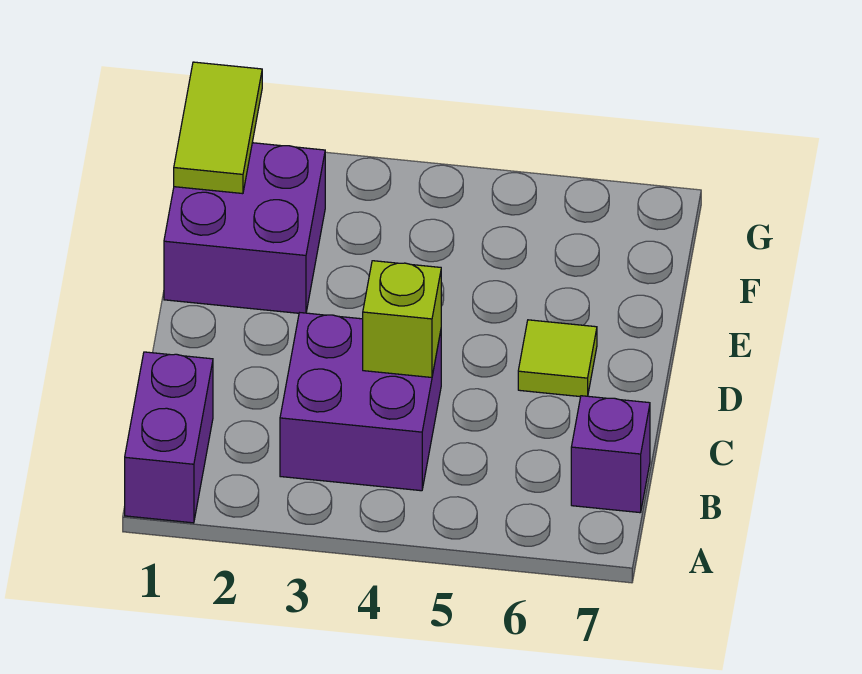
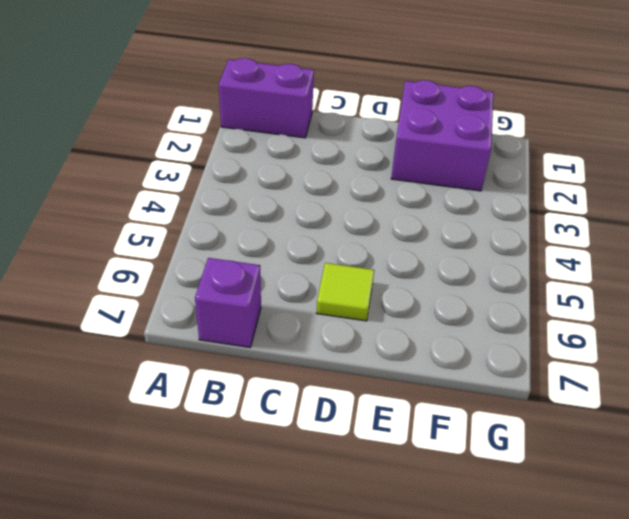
none -> purple brick B3:C4 level 1
none -> lime brick C4 level 2

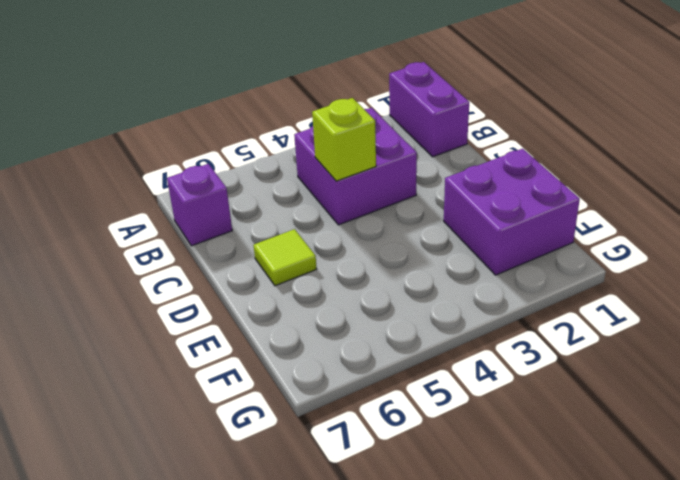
none -> lime tile F1:G1 level 2

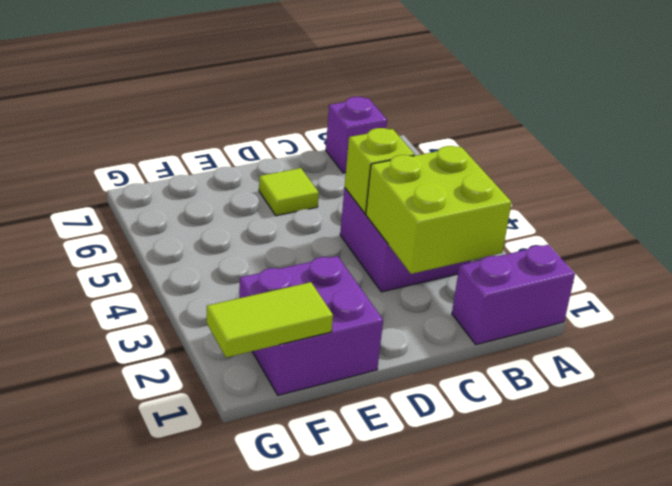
lime brick B2:C3 level 2 -> none

